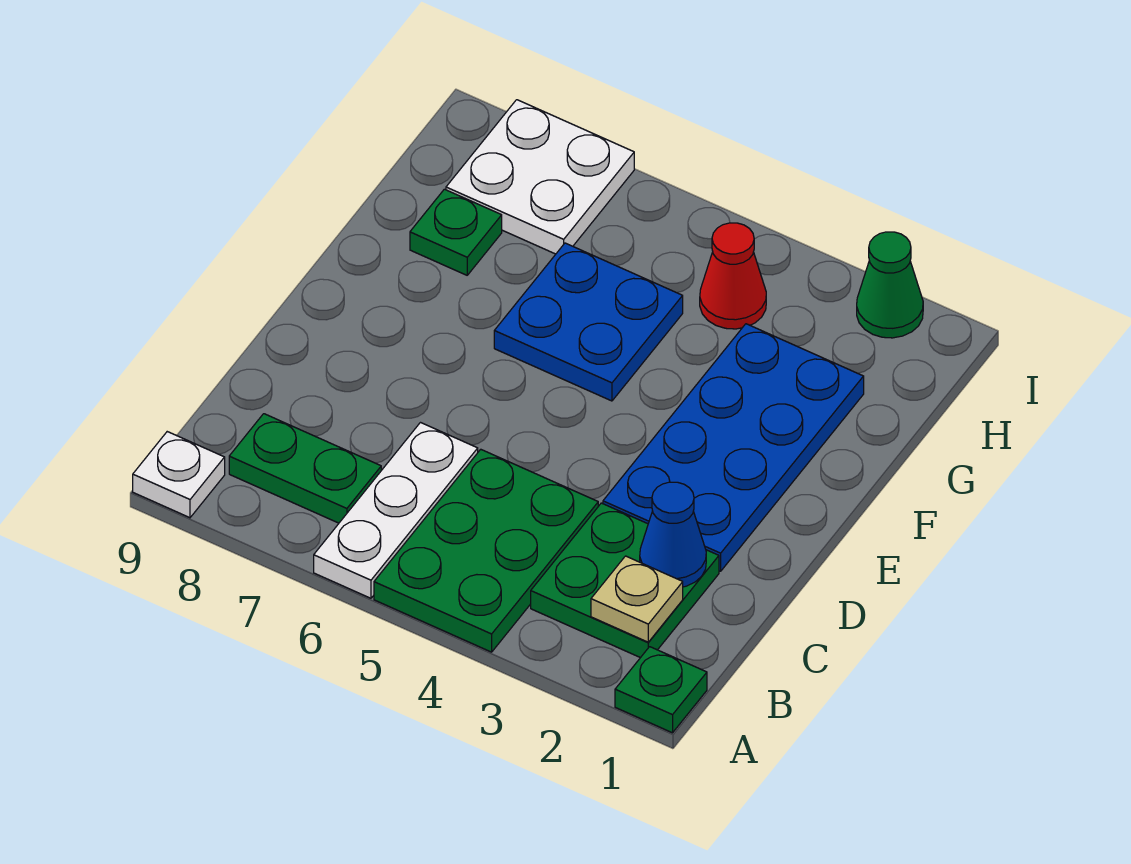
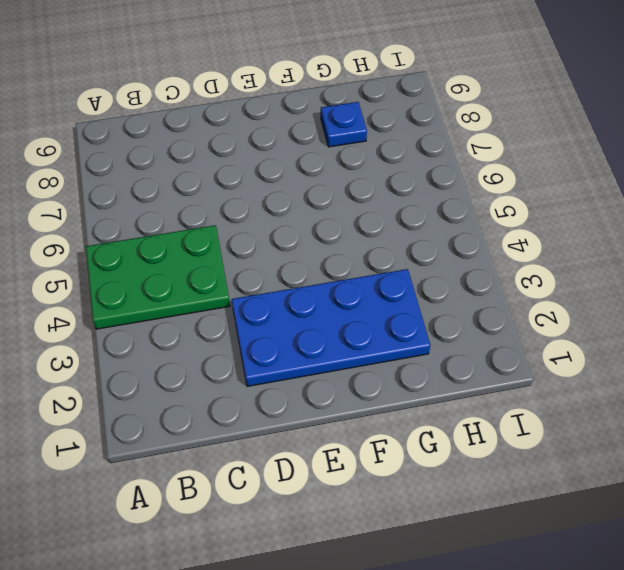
blue plate G8 level 1 -> green plate G8 level 1
none -> green plate A1 level 1
none -> white plate A6:C6 level 1
none -> white plate A9 level 1

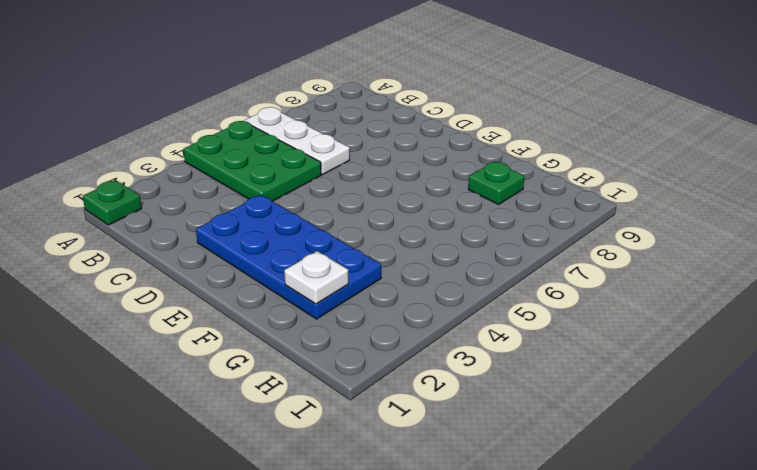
white plate G2 level 2 -> white plate A9 level 1
none -> green plate B2:C3 level 1
none -> green plate B7:B8 level 1
none -> blue plate F5:G6 level 1

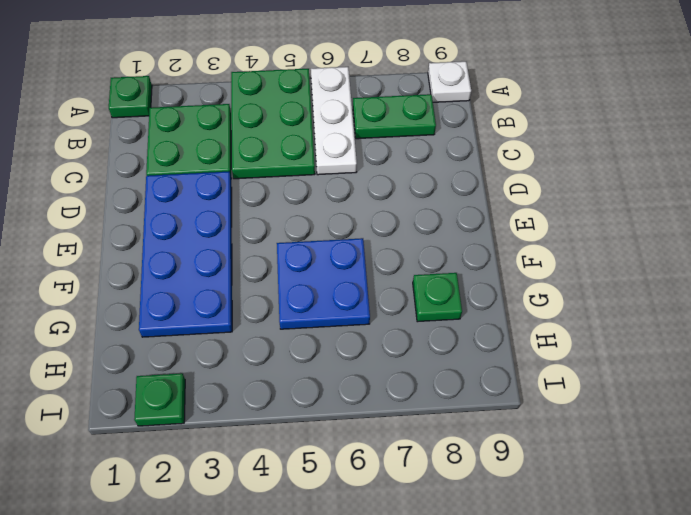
green plate I2 level 1 -> green cone I2 level 1
none -> red cone H4 level 1
none -> white plate H7:I8 level 1
none -> tan plate B2 level 2

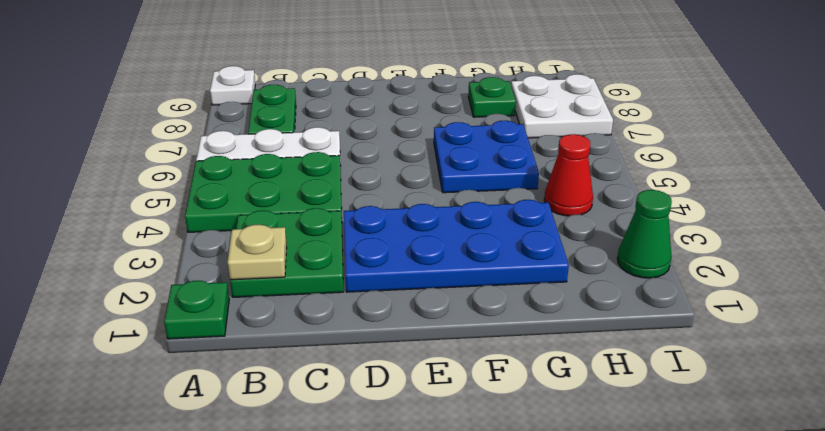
none -> blue cone C2 level 2

